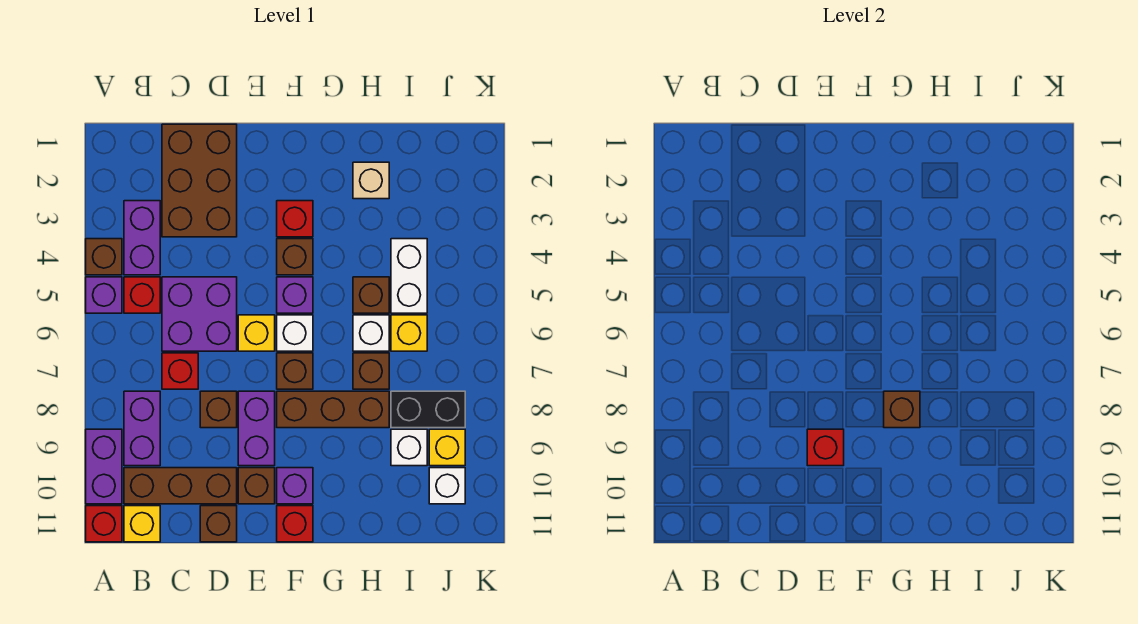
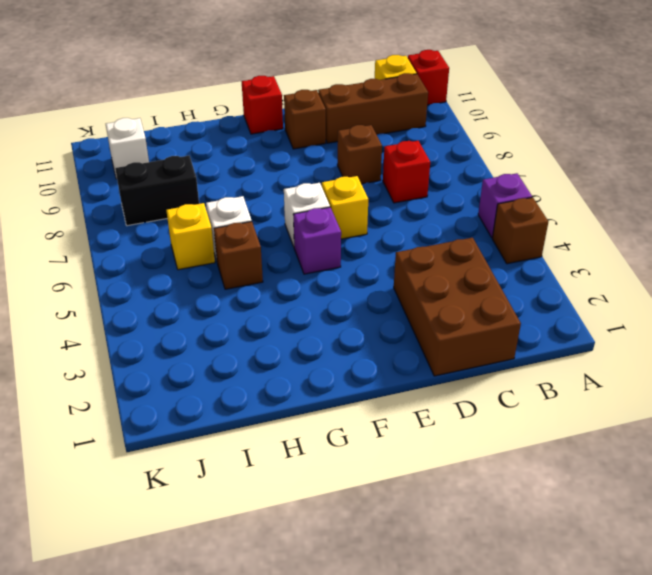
none -> purple brick A9:A10 level 1
none -> purple brick B3:B4 level 1
none -> red brick B5 level 1
none -> purple brick B8:B9 level 1

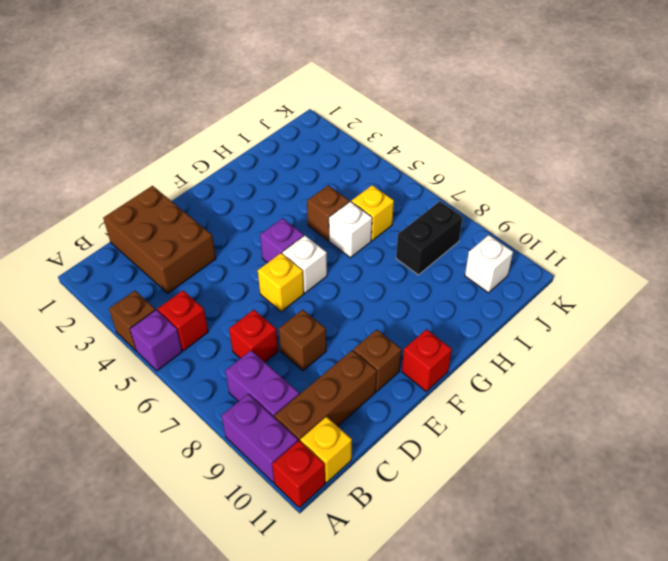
none -> purple brick B3:B4 level 1
none -> purple brick C5:D6 level 1
none -> brown brick D11 level 1
none -> purple brick E8:E9 level 1

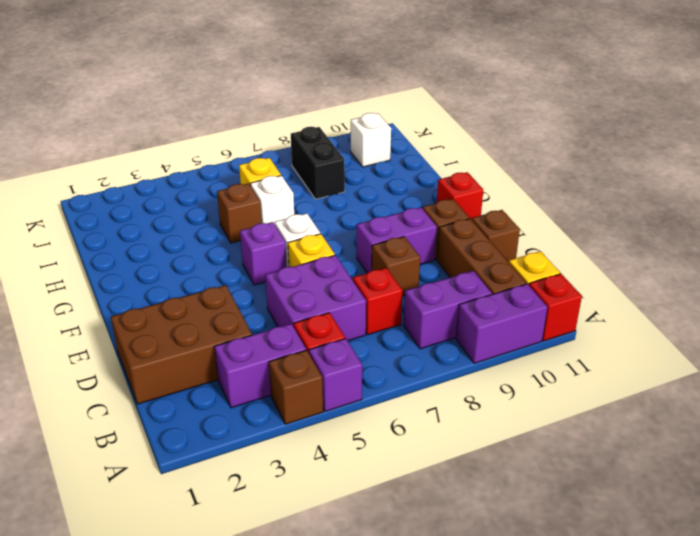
none -> red brick F3 level 1
none -> brown brick F4 level 1
none -> brown brick F7 level 1
none -> brown brick F8:H8 level 1

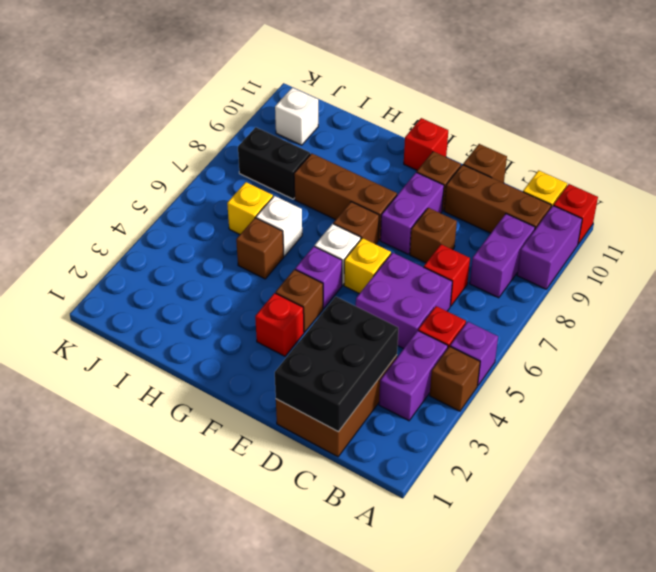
black brick C1:D3 level 2 -> none
none -> purple brick F10 level 1
none -> tan brick H2 level 1
none -> brown brick H7 level 1
none -> white brick I4:I5 level 1

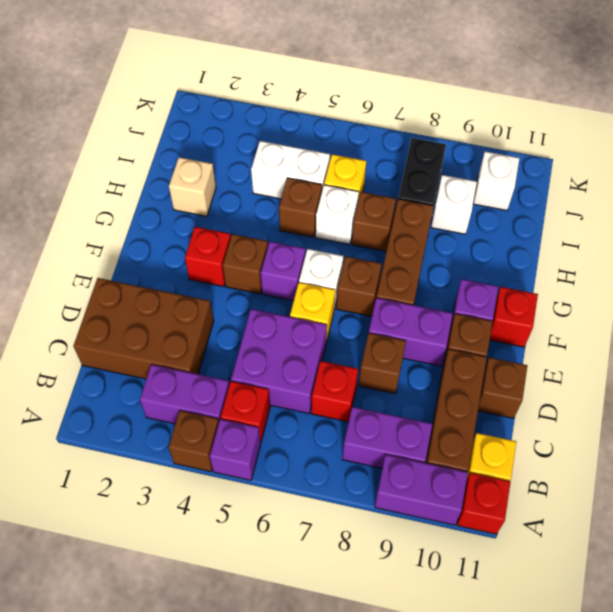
none -> yellow brick J9 level 1
none -> red brick E9 level 2
none -> brown brick G8 level 2

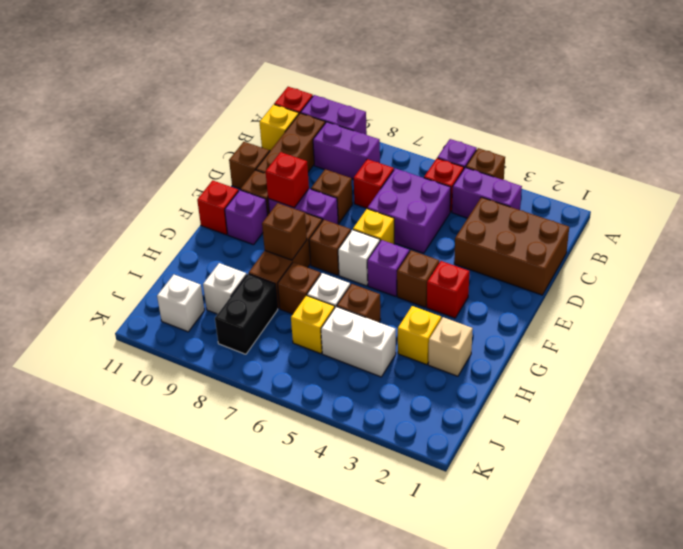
yellow brick H3 level 1 -> yellow brick J9 level 1

